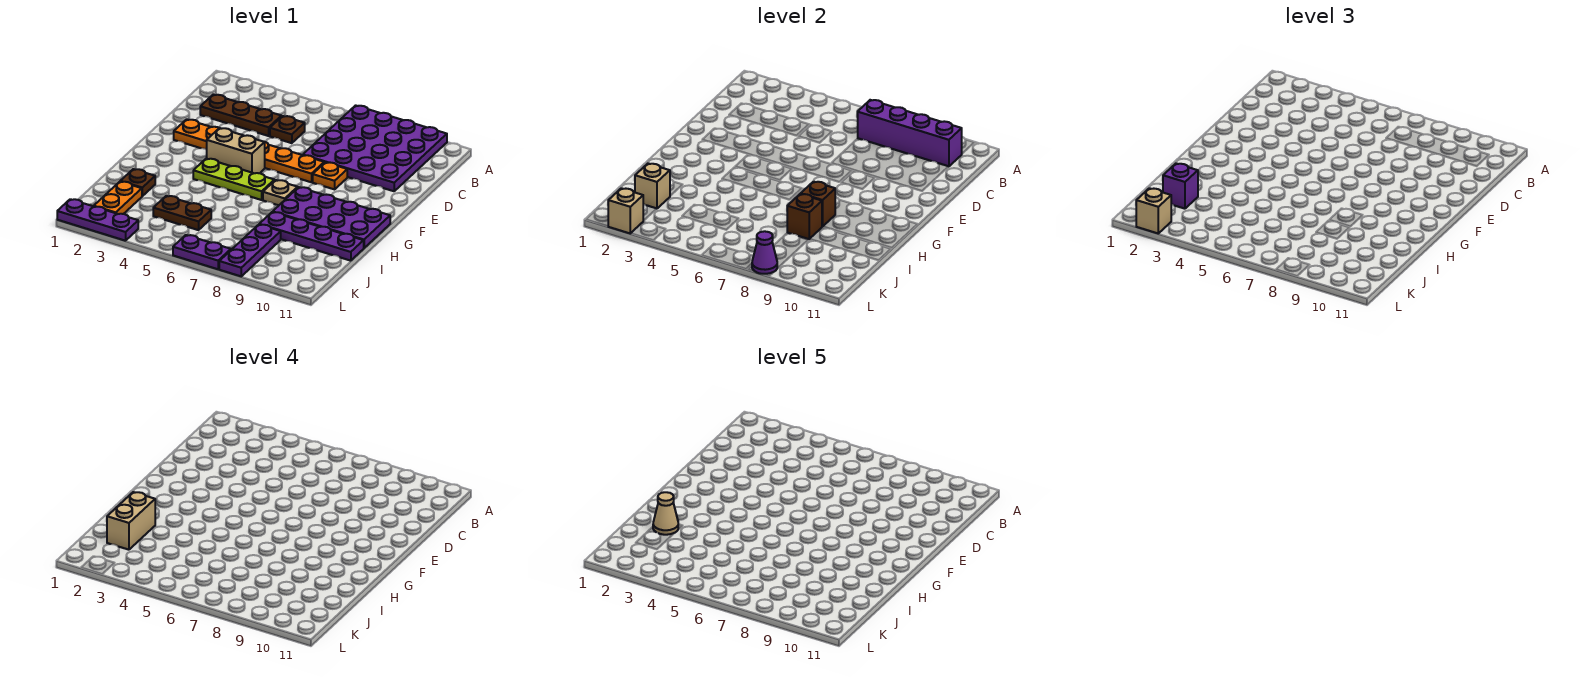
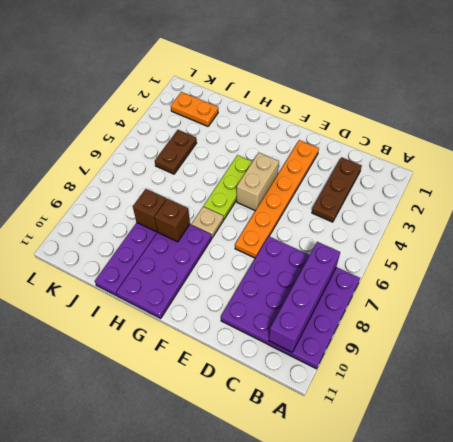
none -> brown plate C5 level 1
none -> orange plate E8 level 1
none -> brown plate I2 level 1

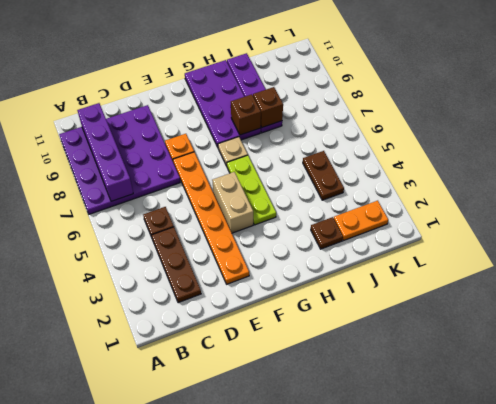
none -> purple plate J8:L8 level 1
none -> purple plate L1:L3 level 1
none -> purple plate L6:L7 level 1

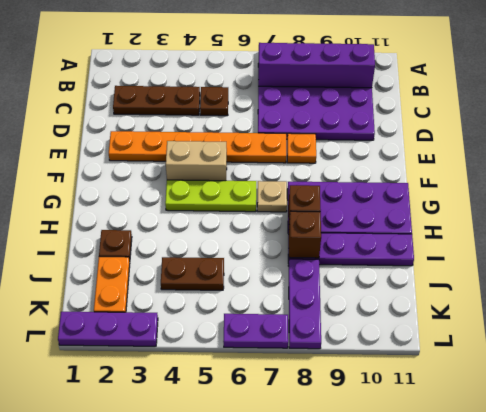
none -> tan brick J2 level 2
none -> tan brick L2 level 2
none -> purple cone L8 level 2

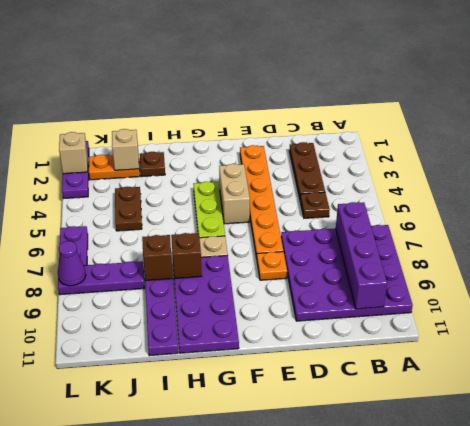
none -> purple brick J2 level 3
none -> tan brick L2 level 3
none -> tan brick I2:J2 level 4

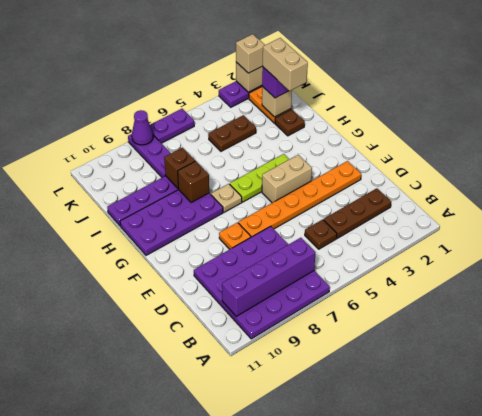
none -> tan cone I2 level 5

